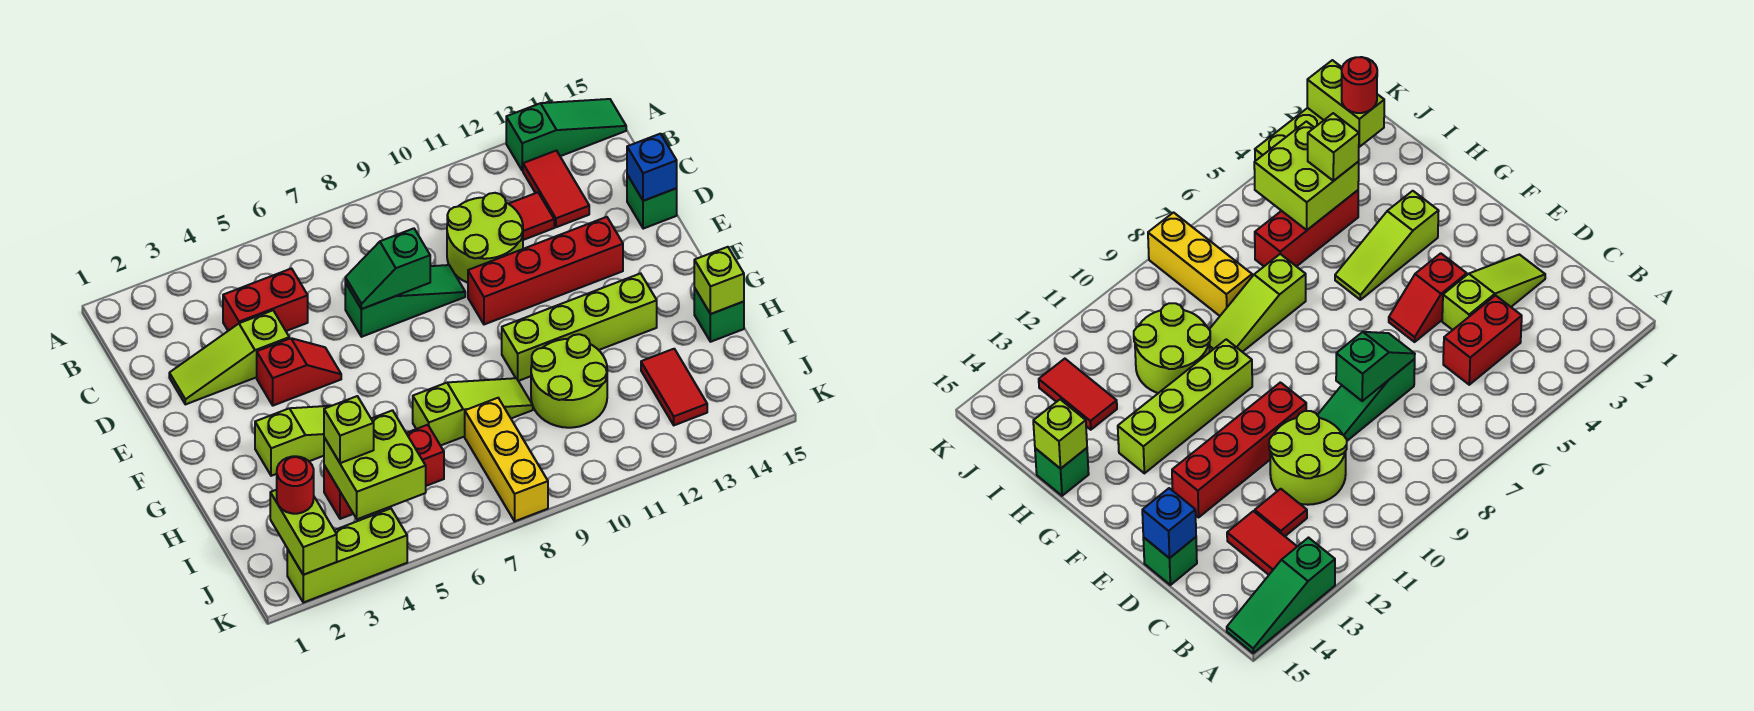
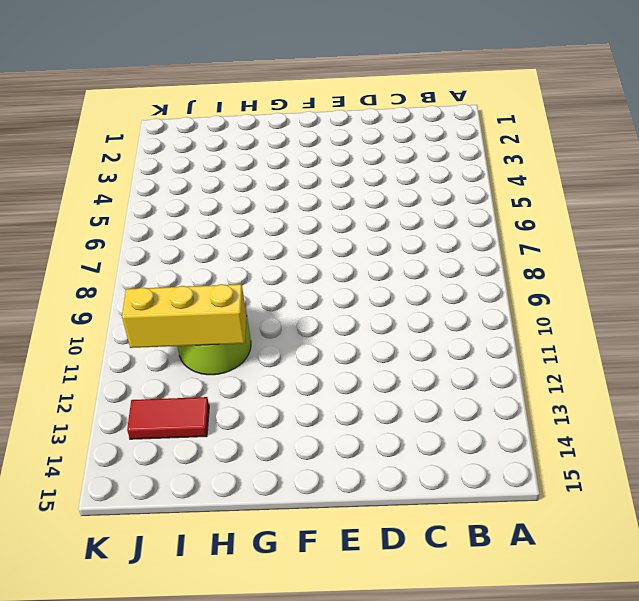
yellow brick H11:J11 level 2 -> yellow brick I8:K8 level 1
none -> green slope A13:A15 level 1 top 13
none -> red tile B13:C13 level 1
none -> red brick C4:C5 level 1

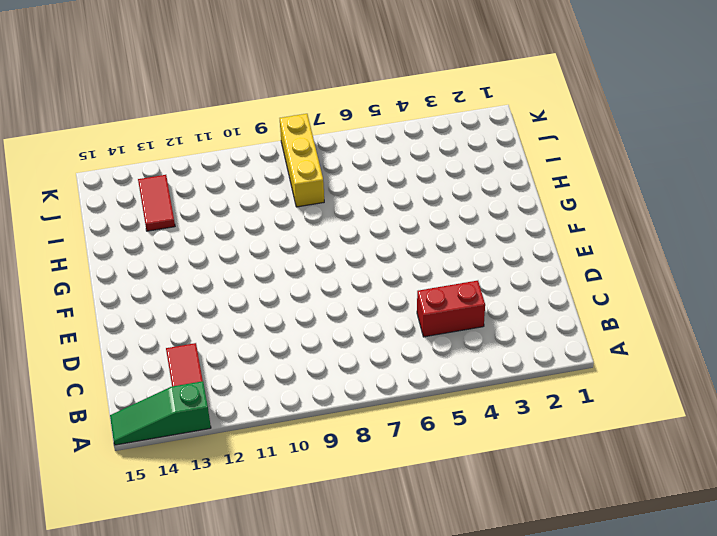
none -> lime round brick C10:D11 level 1
none -> red tile C12 level 1
none -> lime slope D2:D4 level 1 top 4

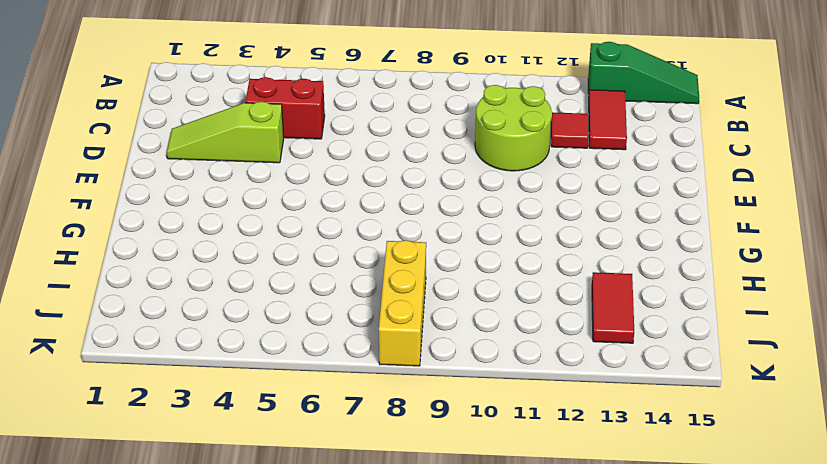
none -> green slope D7:D9 level 1 top 7
none -> green brick D15 level 1
none -> red slope E4:E5 level 1 top 4

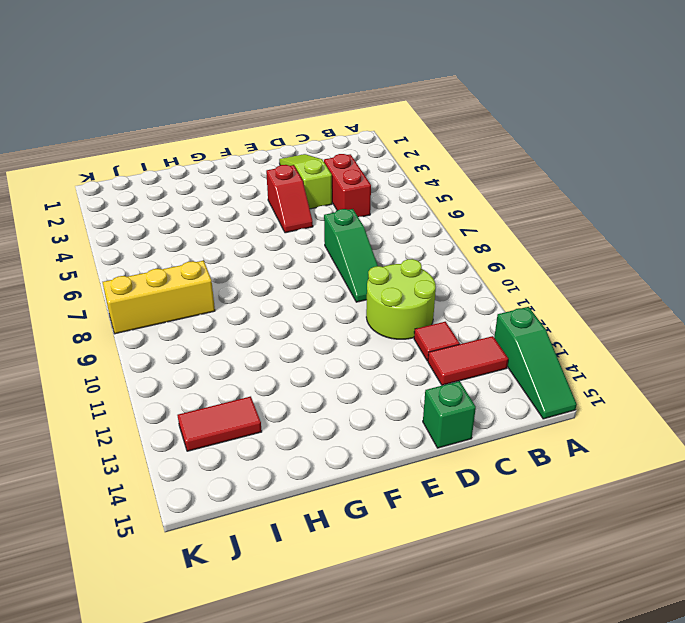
none -> red brick E10:E13 level 1
none -> lime slope G3:G5 level 1 top 3
none -> lime brick G10:G13 level 1

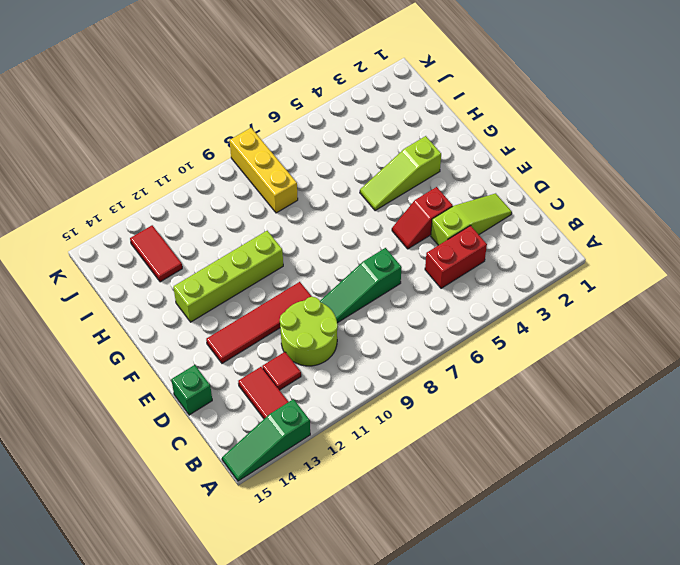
red tile E10:E13 level 1 -> red brick E10:E13 level 1
none -> lime slope H7:H9 level 1 top 7
none -> lime round brick H10:I11 level 1
none -> green brick H15 level 1

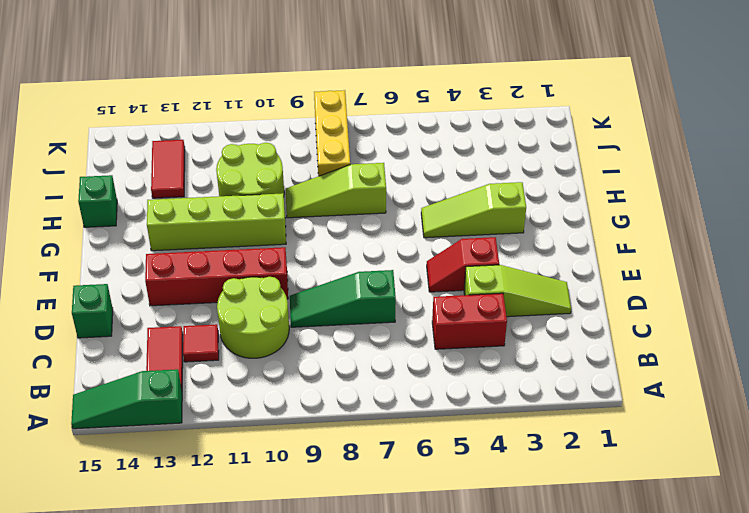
none -> red brick I4:I6 level 1
none -> lime brick K2:K4 level 1
none -> green slope D7:D8 level 2 top 8

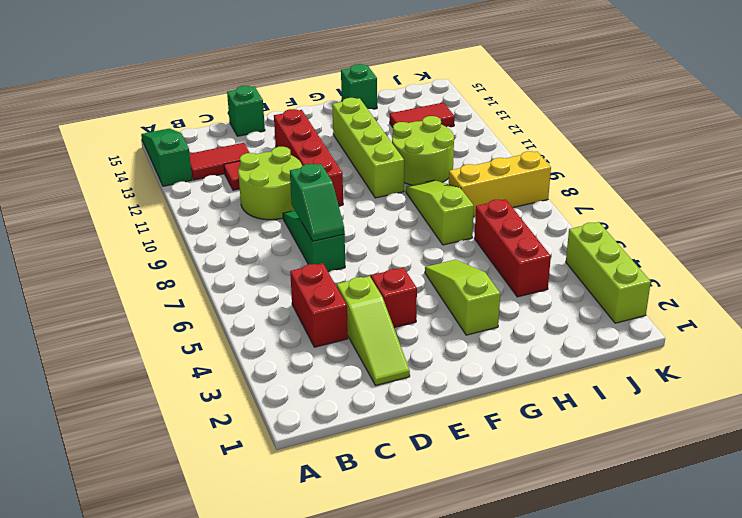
none -> blue brick D15 level 2
none -> lime brick H15 level 2
none -> lime brick I4:J5 level 2

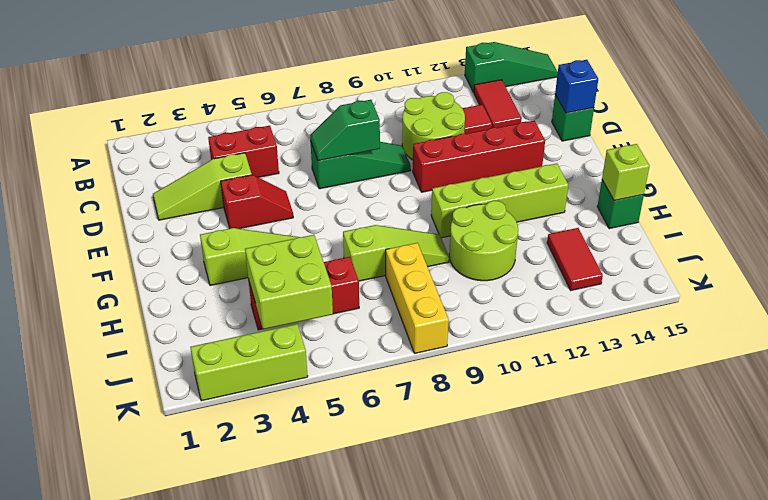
none -> lime brick J2:K2 level 2
none -> lime brick I4 level 3
none -> red round brick J2 level 3

